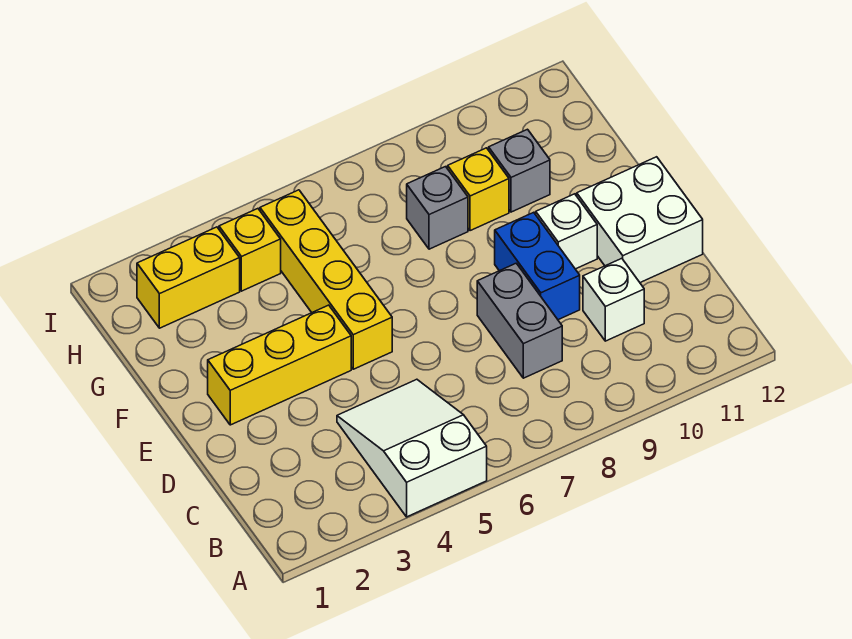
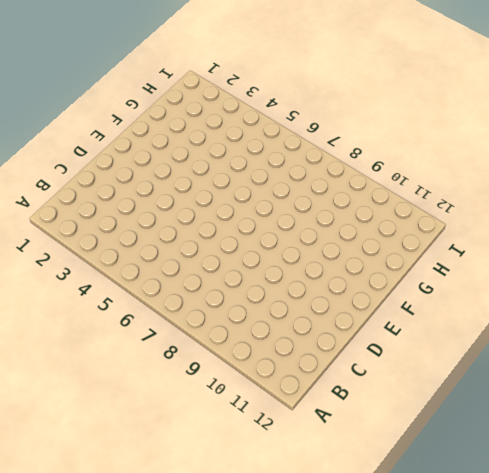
none -> white slope A4:C5 level 1 top A
none -> grey brick C8:D8 level 1
none -> white brick C10 level 1

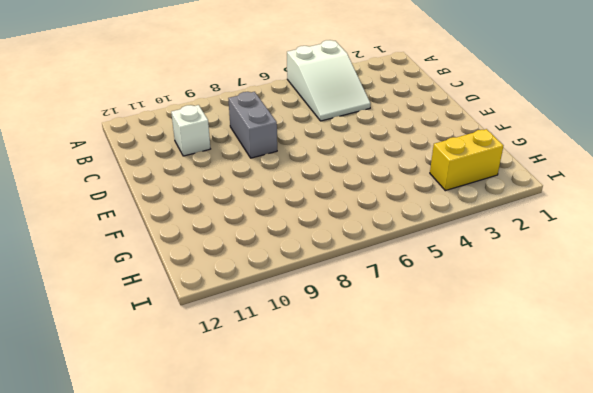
none -> blue brick D9:E9 level 1
none -> white brick D11:E12 level 1
none -> yellow brick E2:E4 level 1

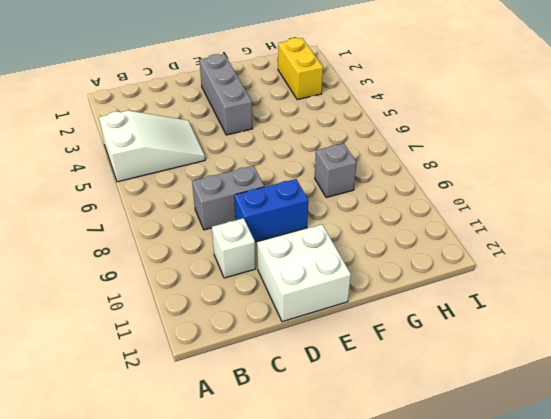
grey brick E2:E4 level 1 -> yellow brick E2:E4 level 1
none -> yellow brick E5:H5 level 1
none -> white brick E10 level 1
none -> yellow brick G9 level 1

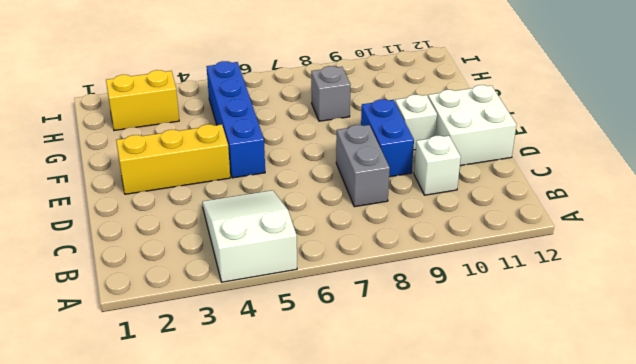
blue brick E5:H5 level 1 -> yellow brick E5:H5 level 1
none -> yellow brick G9 level 1
none -> grey brick G10 level 1
none -> yellow brick H4 level 1

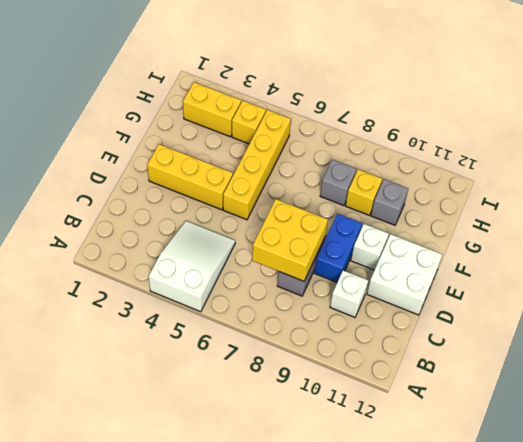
yellow brick C7:D8 level 2 -> none

